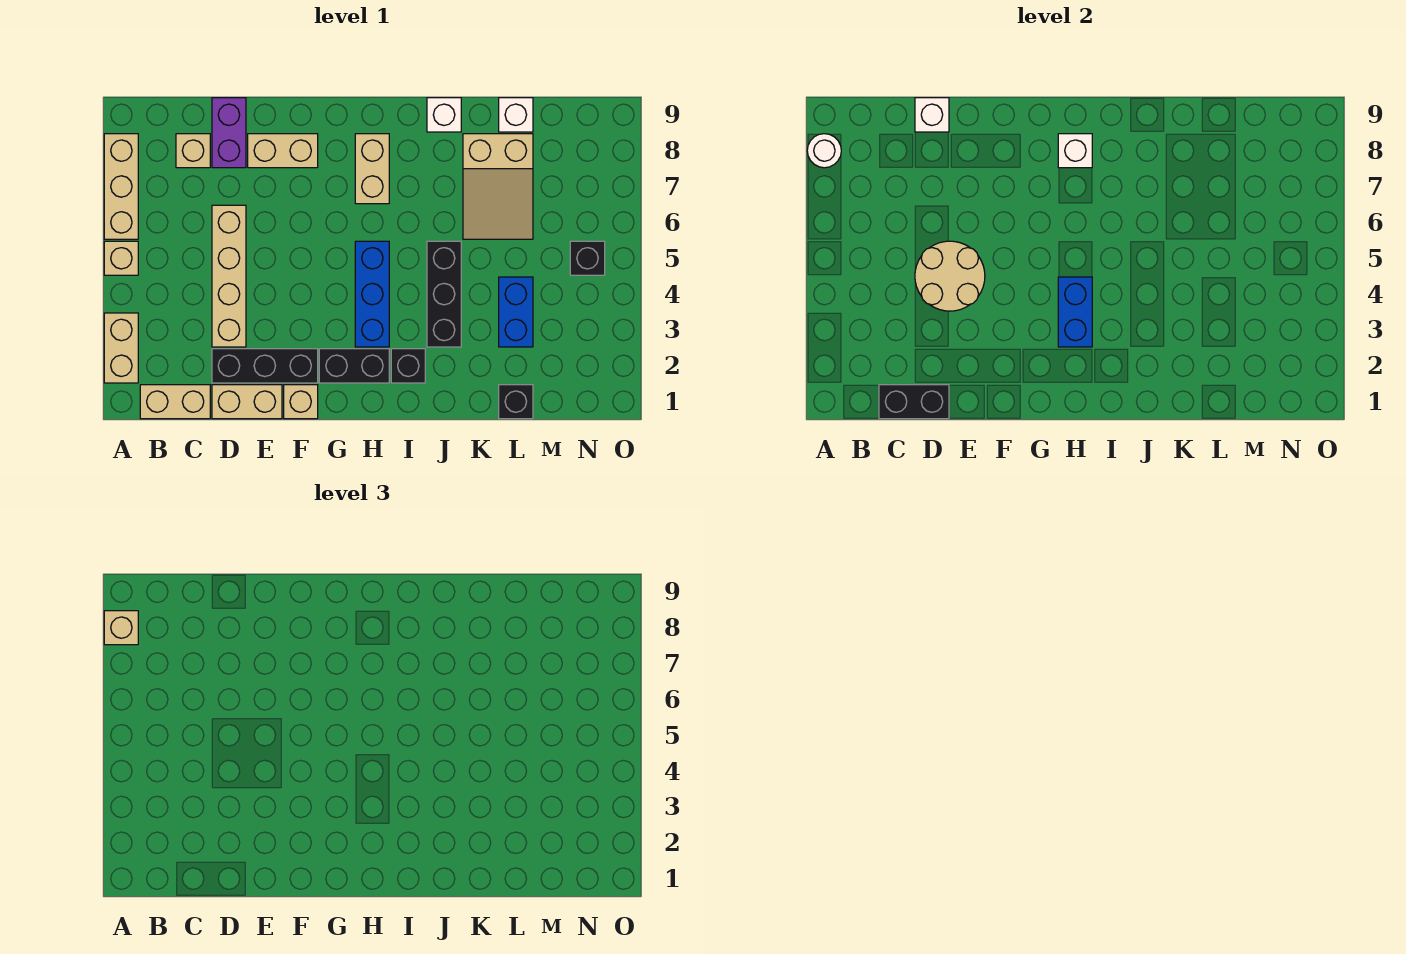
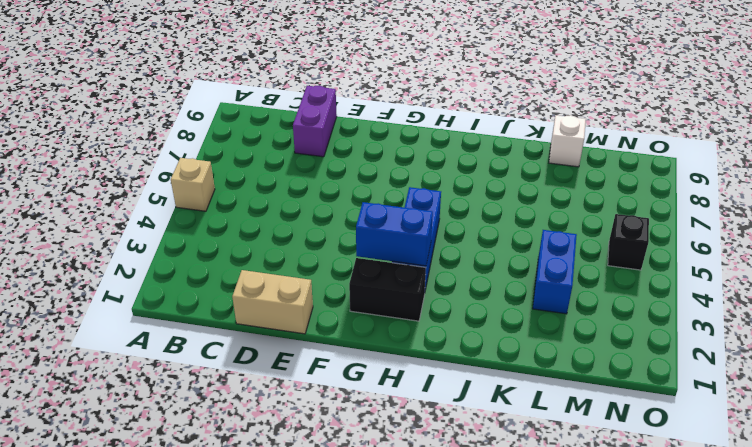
blue brick G3:H3 level 2 -> blue brick H3:H4 level 2
none -> tan brick A2:A3 level 1
none -> tan brick A6:A8 level 1
none -> tan brick B1:C1 level 1

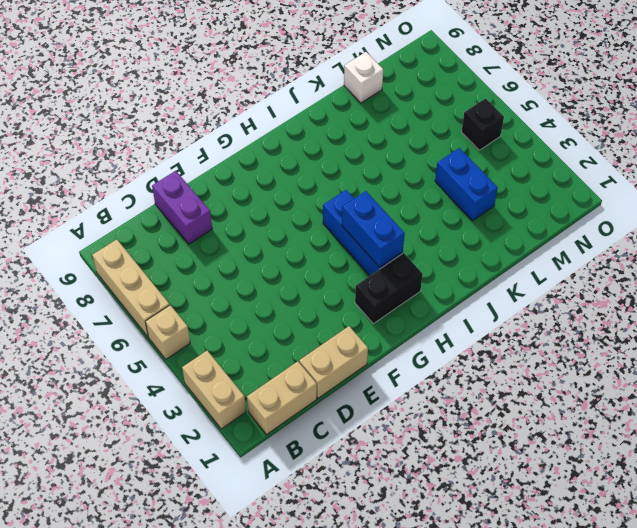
none -> tan brick C8 level 1
none -> black brick D2:F2 level 1
none -> tan brick D3:D6 level 1

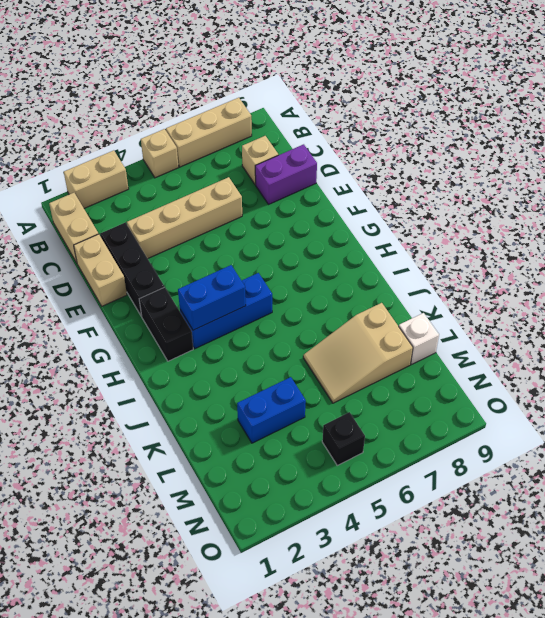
none -> tan brick E8:F8 level 1
none -> tan brick F1 level 1
none -> tan brick H7:H8 level 1

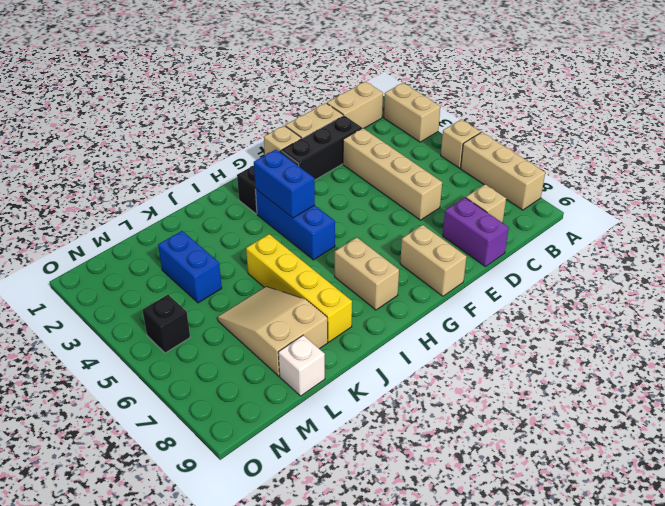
tan brick F8:F9 level 1 -> tan brick E8:F8 level 1
yellow brick J5:J8 level 1 -> black brick J3:J5 level 1
none -> black brick I2 level 1
none -> white brick J9 level 1
none -> black brick L1 level 1

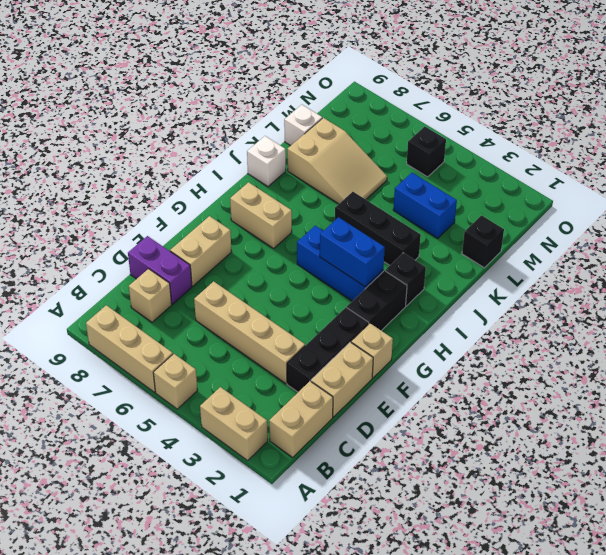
none -> white round brick A8 level 2
none -> black brick C1:D1 level 2
none -> tan round brick D4:E5 level 2

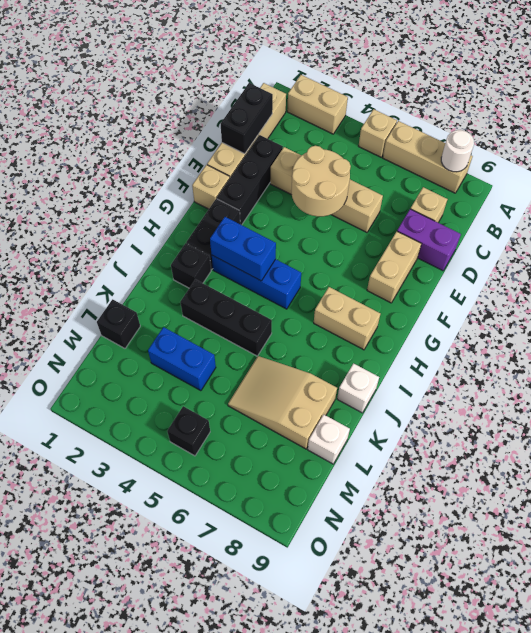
none -> white brick D9 level 2
none -> white brick H8 level 2
none -> tan brick A8 level 3

